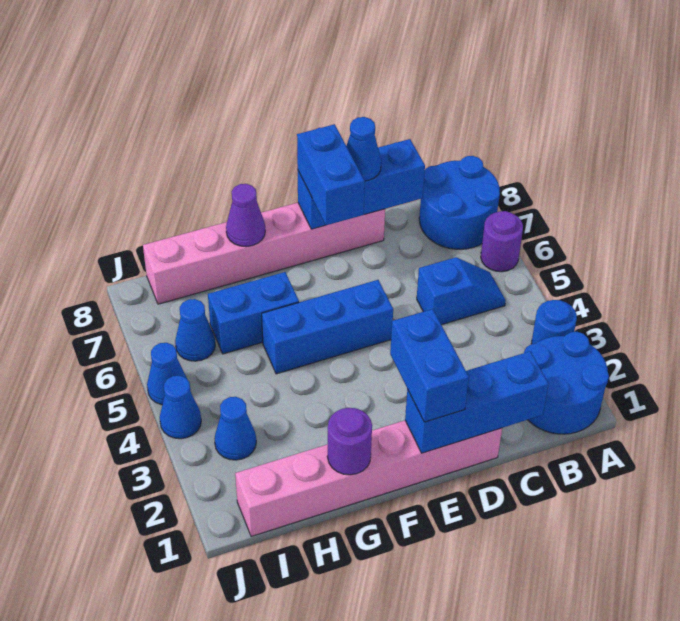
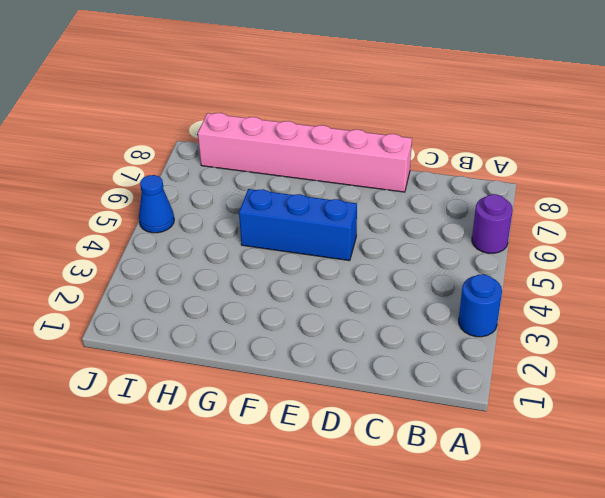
none -> blue round brick A1:B2 level 1
none -> blue round brick A7:B8 level 1
none -> blue slope B5:C5 level 1 top C

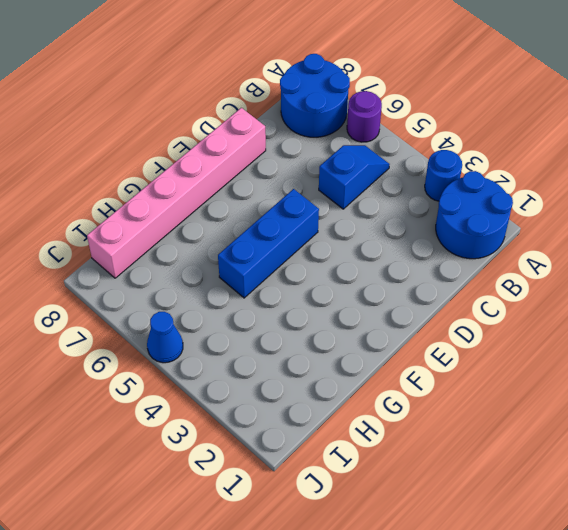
none -> pink brick D1:I1 level 1
none -> blue brick G6:H6 level 1
none -> blue cone I3 level 1

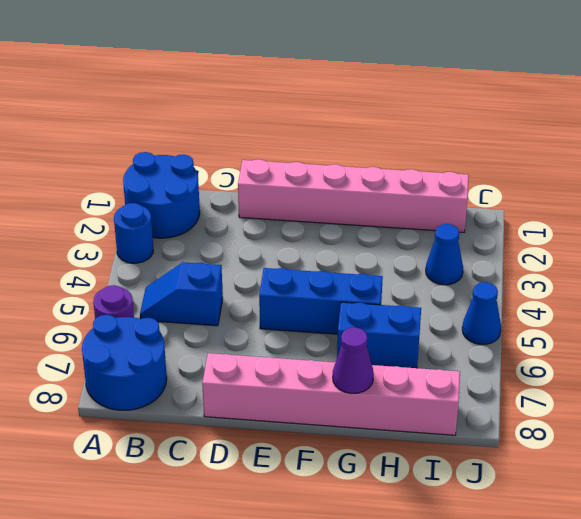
none -> blue cone I6 level 1
none -> blue cone J4 level 1
none -> blue brick C1:E1 level 2

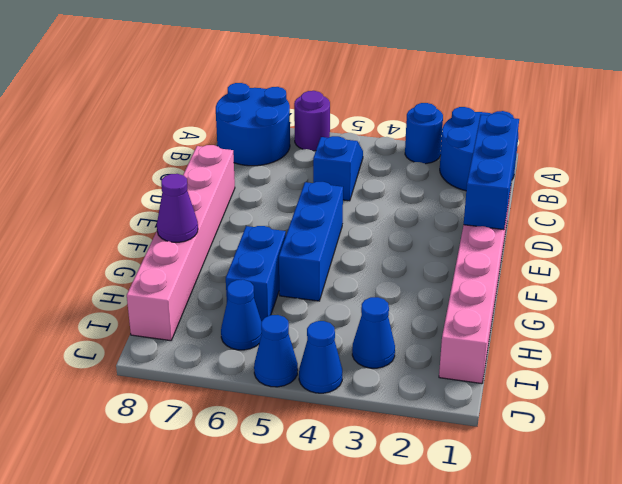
none -> blue brick C8:E8 level 2
none -> purple round brick G1 level 2
none -> blue cone D8 level 3

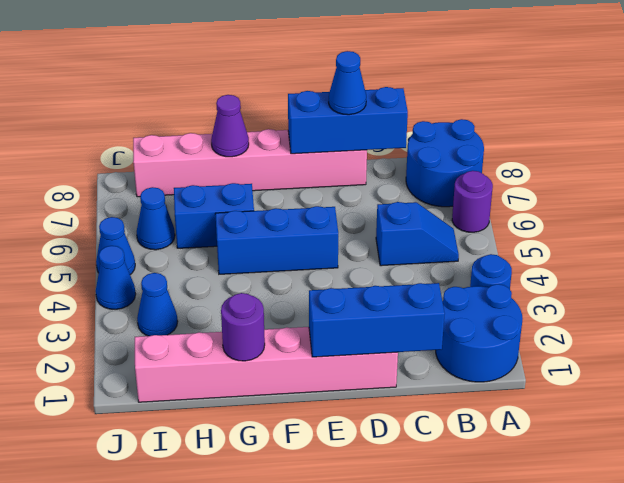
none -> blue brick E1:E2 level 3
none -> blue brick E7:E8 level 3

